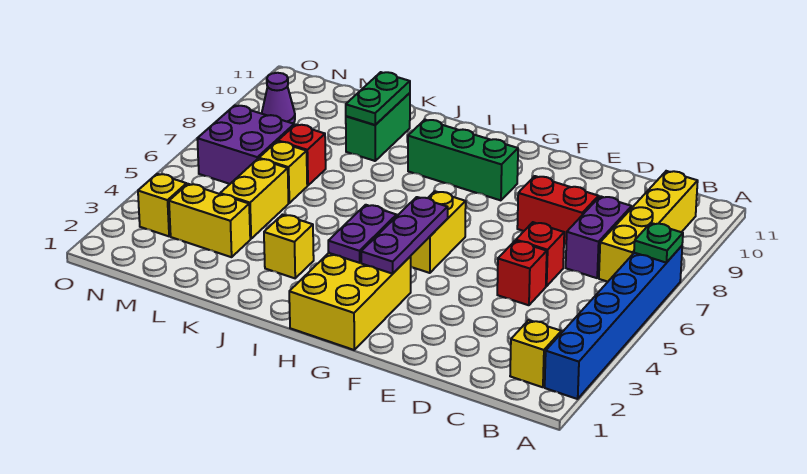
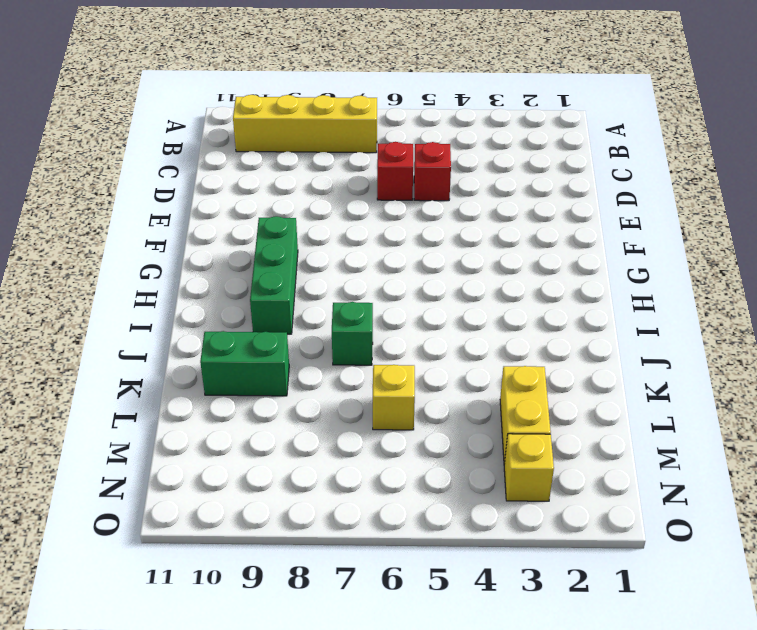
green brick J7 level 1 -> none
none -> blue brick A2:A7 level 1
none -> yellow brick B2 level 1
none -> purple brick C7:C8 level 1

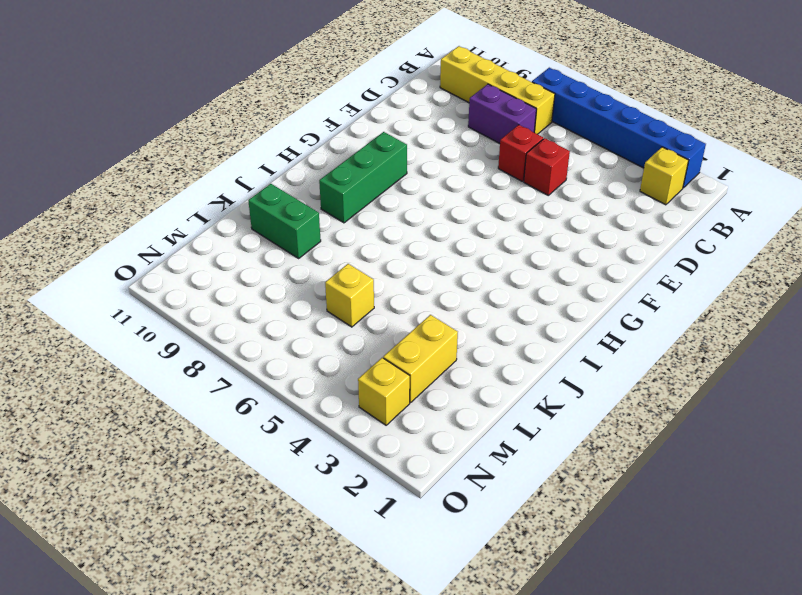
none -> red brick D8:E8 level 1
none -> yellow brick G1:H3 level 1
none -> yellow brick G5:G6 level 1

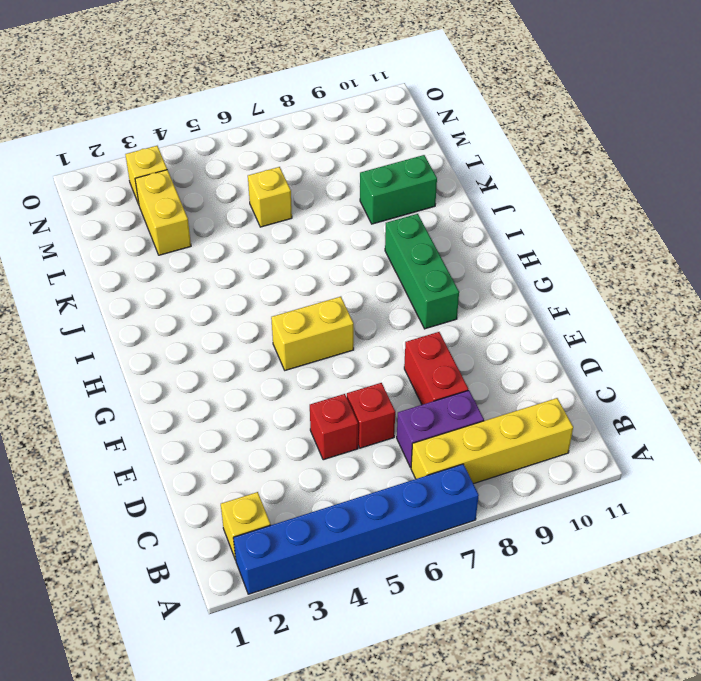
none -> yellow brick G1:H3 level 1
none -> yellow brick J3 level 1
none -> yellow brick L4:L5 level 1

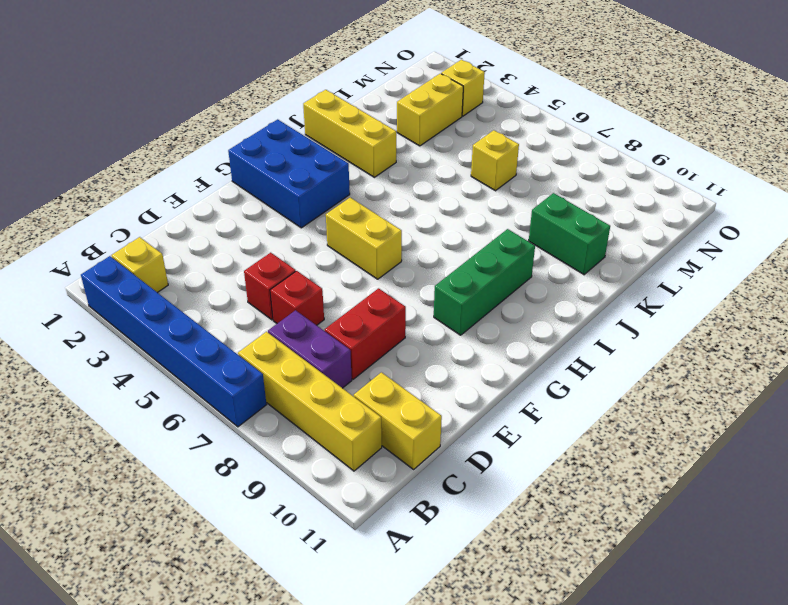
yellow brick C10:C11 level 1 -> yellow brick L4:L5 level 1
blue brick G1:H3 level 1 -> yellow brick G1:H3 level 1
yellow brick J1:J3 level 1 -> yellow brick J3 level 1
none -> red brick L7 level 1
none -> purple brick M6:N7 level 1
none -> purple cone N9 level 1

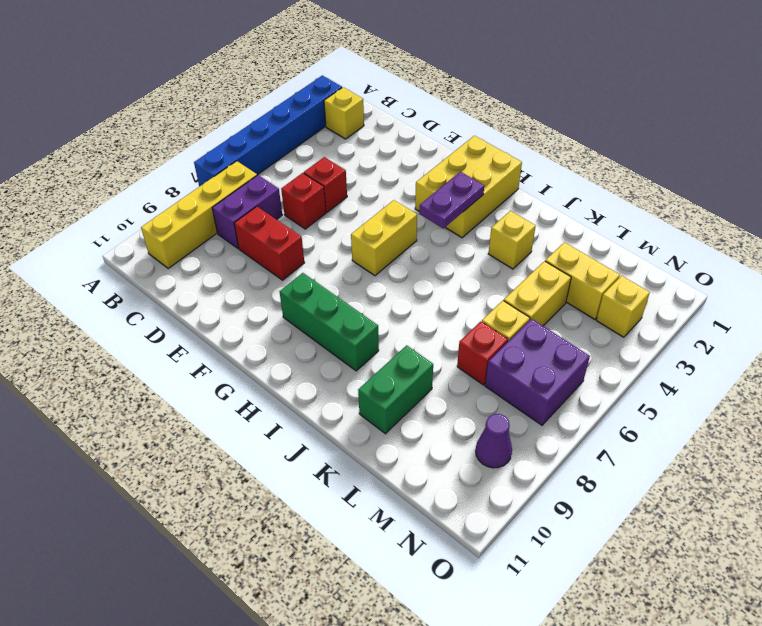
none -> green plate A7 level 2
none -> purple plate G3:G5 level 2
none -> green plate K9:K10 level 2

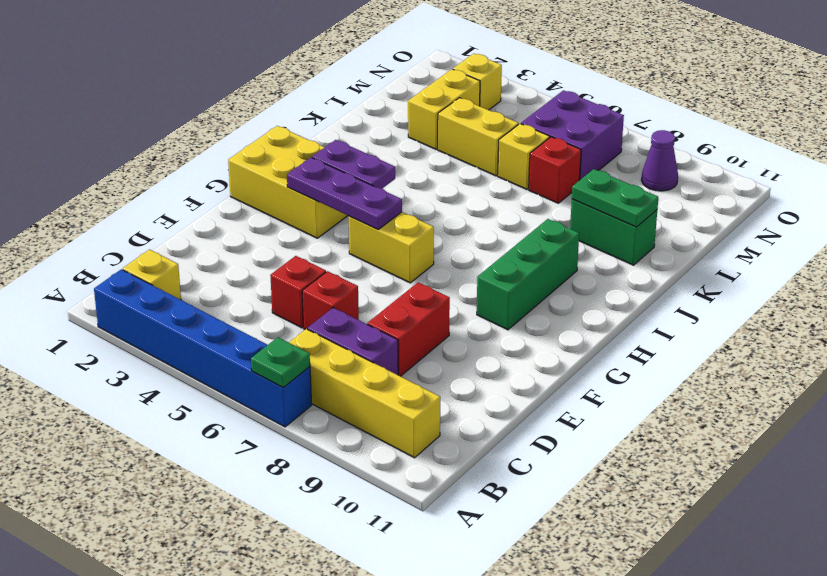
none -> yellow brick J3 level 1

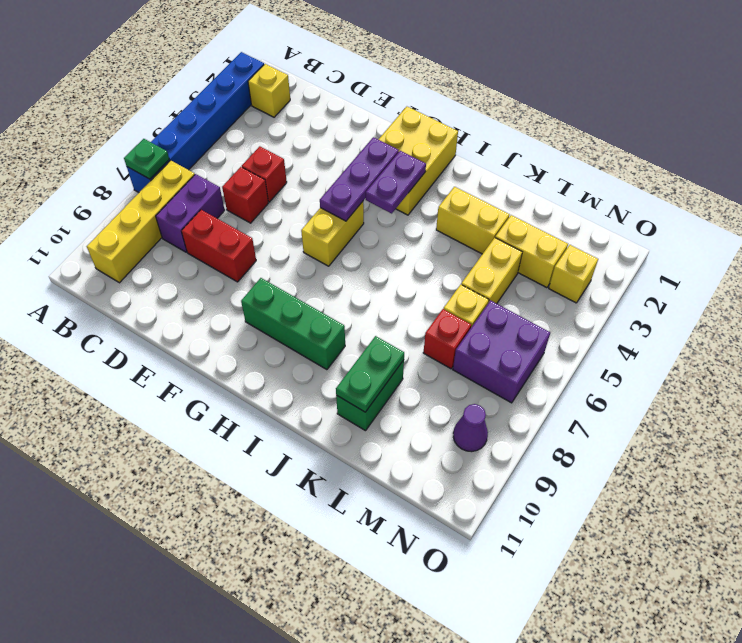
yellow brick J3:K3 level 1 -> yellow brick J3 level 1

